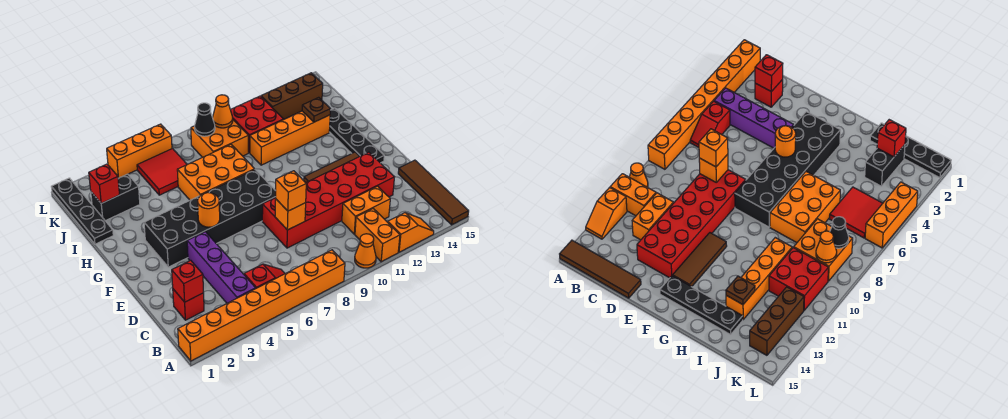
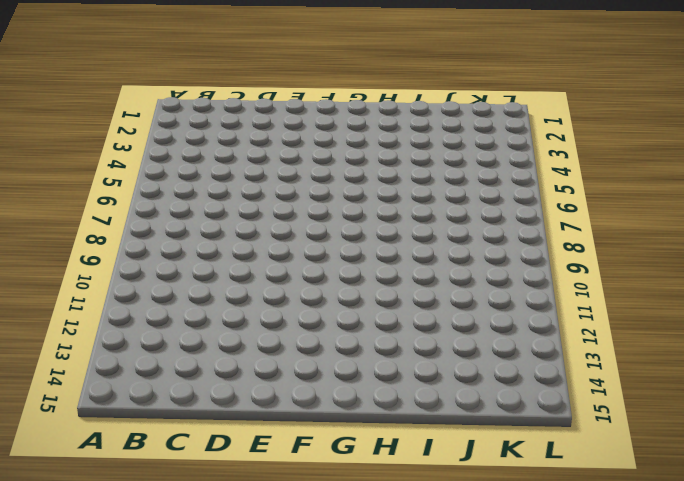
none -> orange brick A1:A8 level 1
none -> orange cone A10 level 1
none -> orange brick A11:B11 level 1
none -> orange slope A12:A13 level 1 top 12

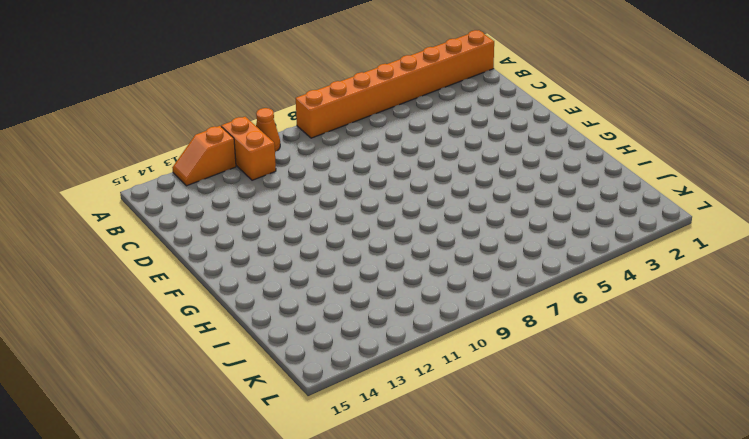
none -> brown tile A15:D15 level 1
none -> purple brick B4:E4 level 1
none -> red slope B5:B6 level 1 top 5
none -> red brick C2 level 1

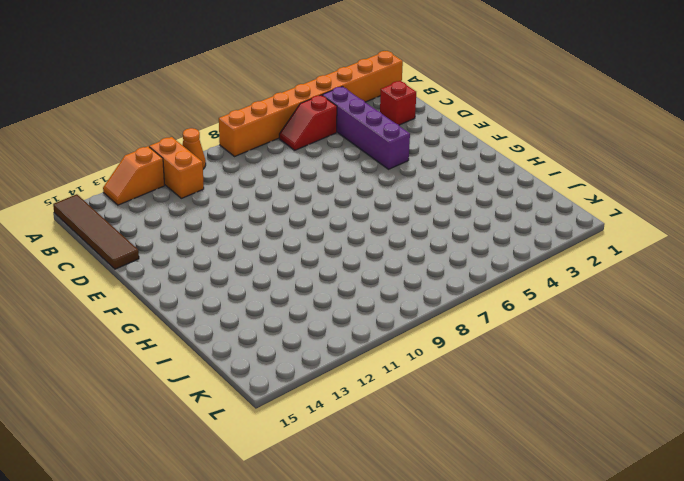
none -> orange brick C11:C12 level 1
none -> red brick D8:E13 level 1
none -> black brick F3:G8 level 1
none -> brown tile F11:F13 level 1

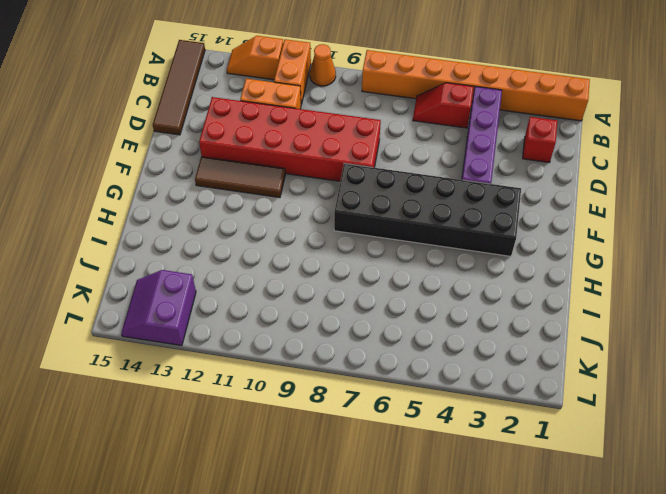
purple slope K13:L14 level 1 top 13 -> brown brick K12:K14 level 1
none -> black plate F14:I14 level 1
none -> orange brick H6:I8 level 1
none -> black plate I1:L1 level 1
none -> orange brick I10:I13 level 1

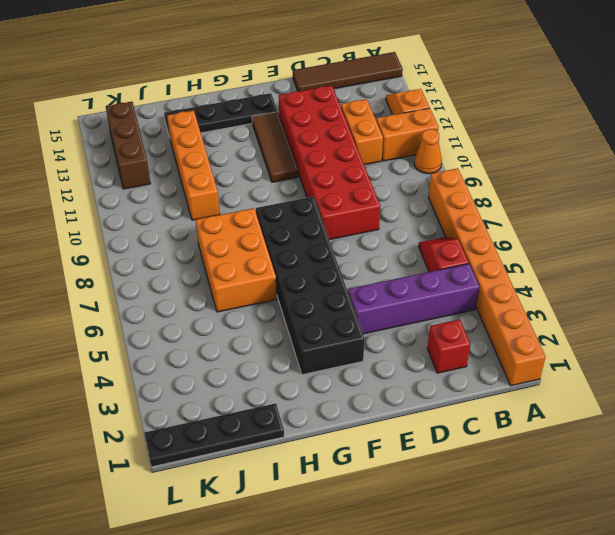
none -> black brick J2:J3 level 1
none -> red tile J5:K6 level 1
none -> orange brick J8:K9 level 1
none -> red brick J10:K11 level 1

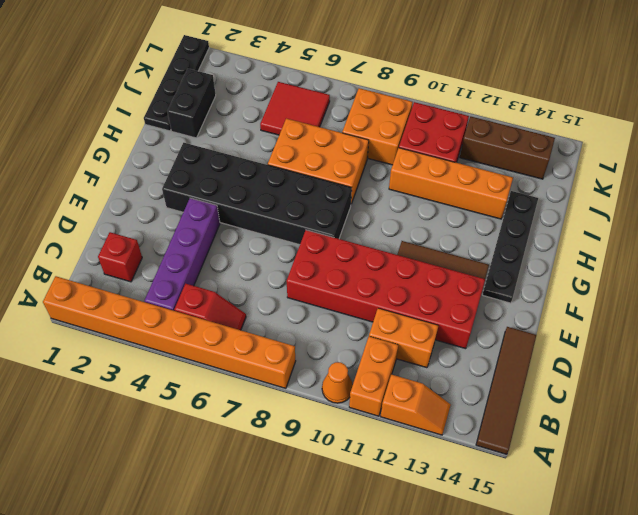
black brick I2:J2 level 1 -> black brick J2:J3 level 1
none -> orange brick L4:L6 level 1
none -> red brick C2 level 2
none -> orange brick D8 level 2
none -> orange round brick F5 level 2

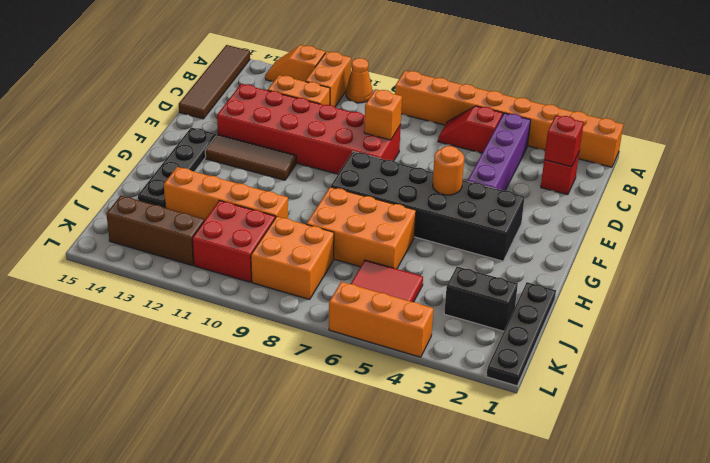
none -> brown plate I13 level 2
none -> red brick J2 level 2
none -> black cone K8 level 2
none -> orange cone K9 level 2

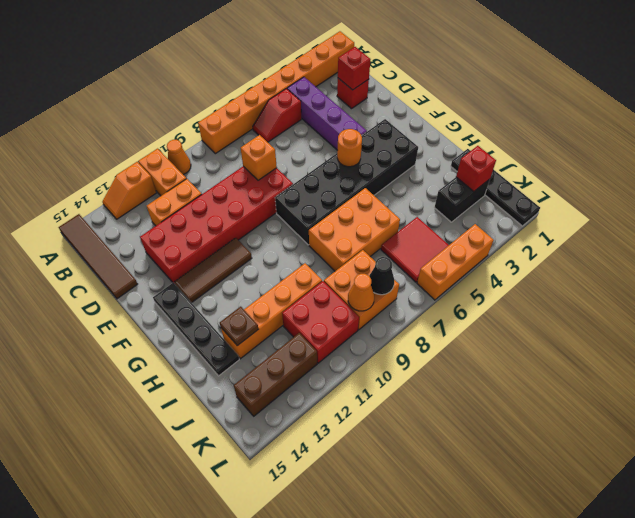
none -> orange brick D8 level 3

